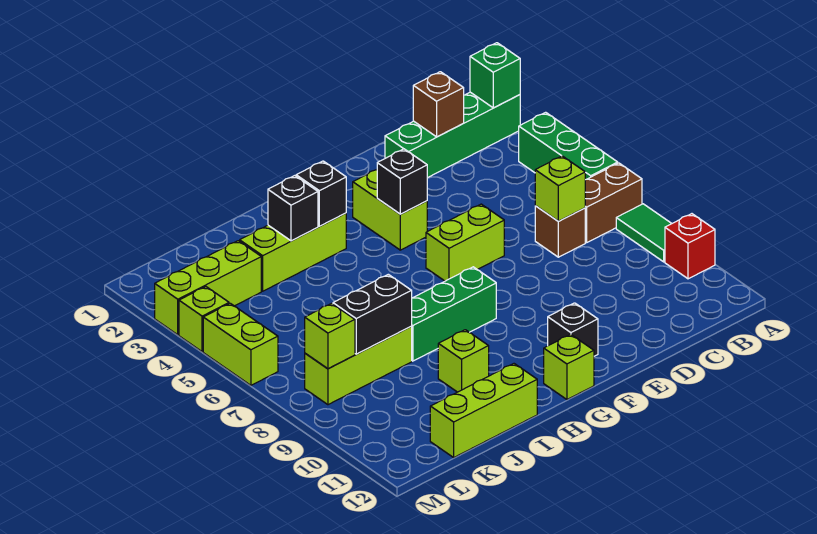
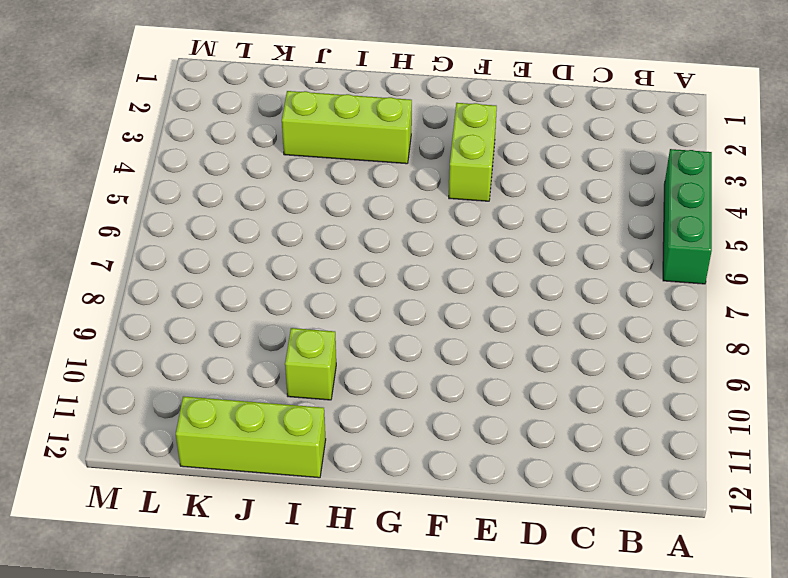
none -> green brick A2:D2 level 1
none -> brown brick A7:B7 level 1
none -> green tile A8:A9 level 1

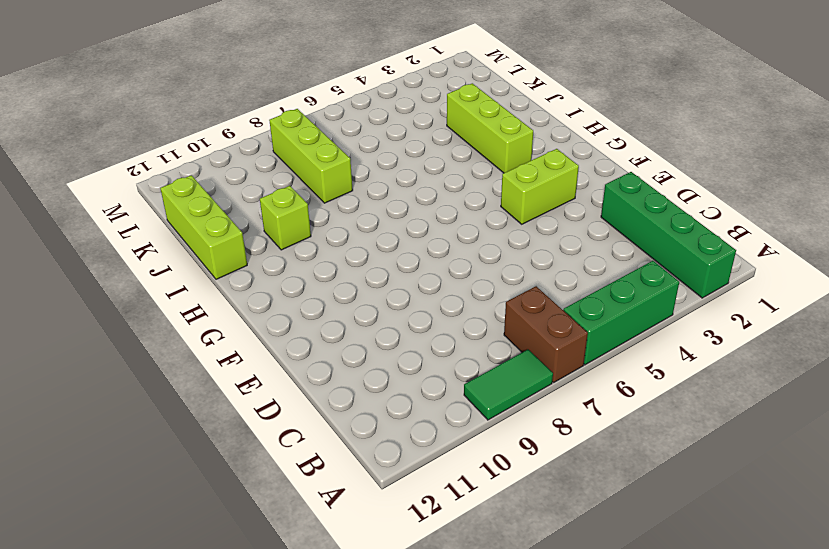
none -> red brick A10 level 1
none -> brown brick C7 level 1
none -> lime brick E6:F6 level 1

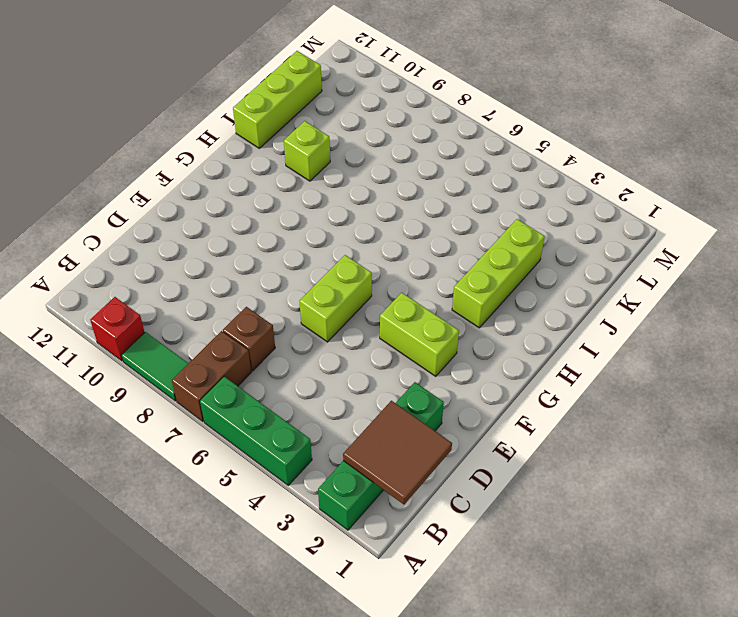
brown tile B1:C2 level 2 -> brown brick C2 level 2
none -> black brick F11 level 1
none -> green brick G8:I8 level 1
none -> lime brick G12 level 1

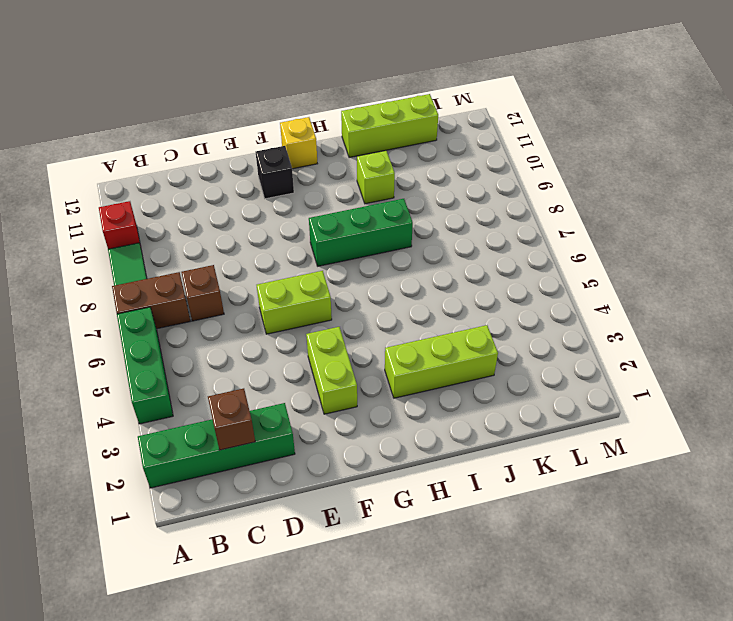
yellow brick G12 level 1 -> lime brick G12 level 1
none -> lime brick J8:L8 level 1
none -> lime brick K3:M3 level 1
none -> lime brick M4 level 1

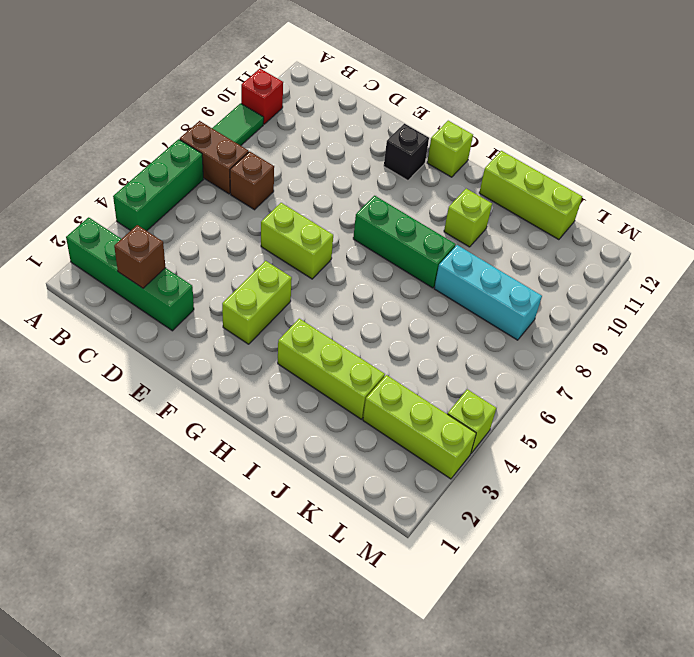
cyan brick J8:L8 level 1 -> lime brick J8:L8 level 1
none -> lime brick M5:M6 level 1
none -> green brick A2 level 2
none -> lime brick C7 level 2

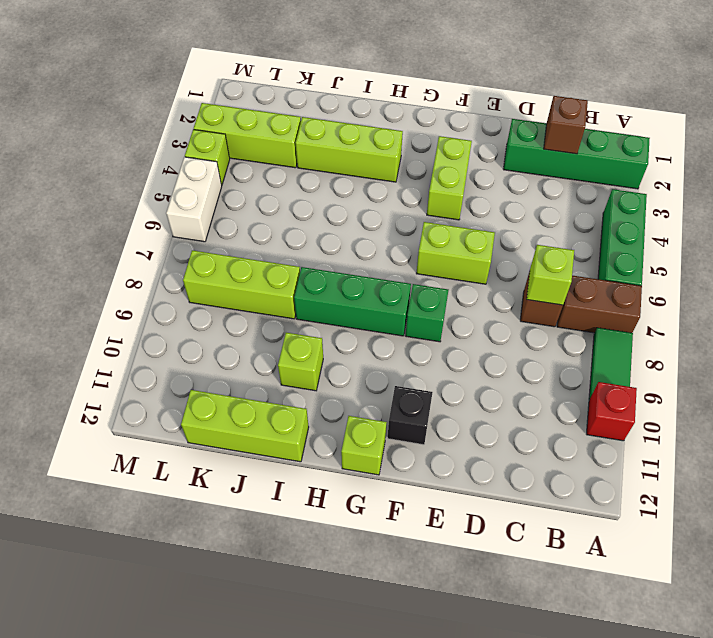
green brick F8 level 1 -> green brick A2 level 2
white brick M5:M6 level 1 -> lime brick M5:M6 level 1
none -> black brick F4 level 2
none -> black brick H3 level 2
none -> black brick I3 level 2

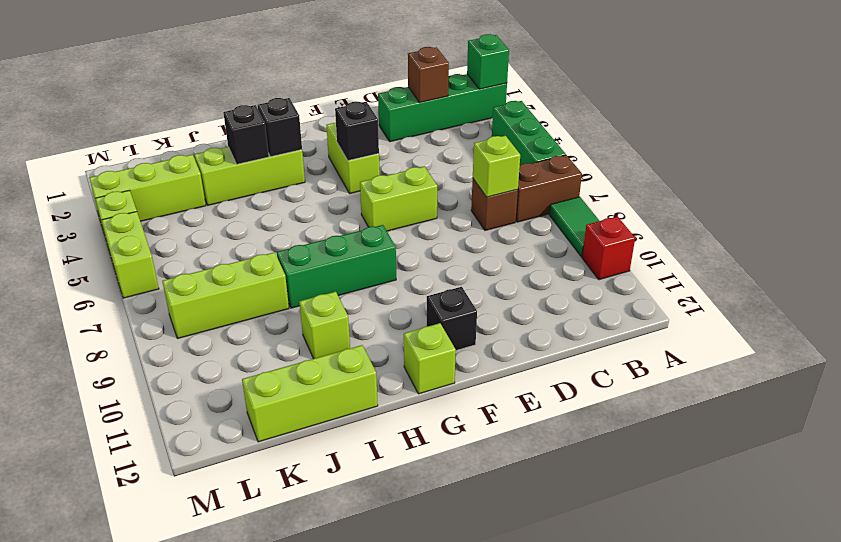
none -> black brick J8:K8 level 2
none -> lime brick L8 level 2

